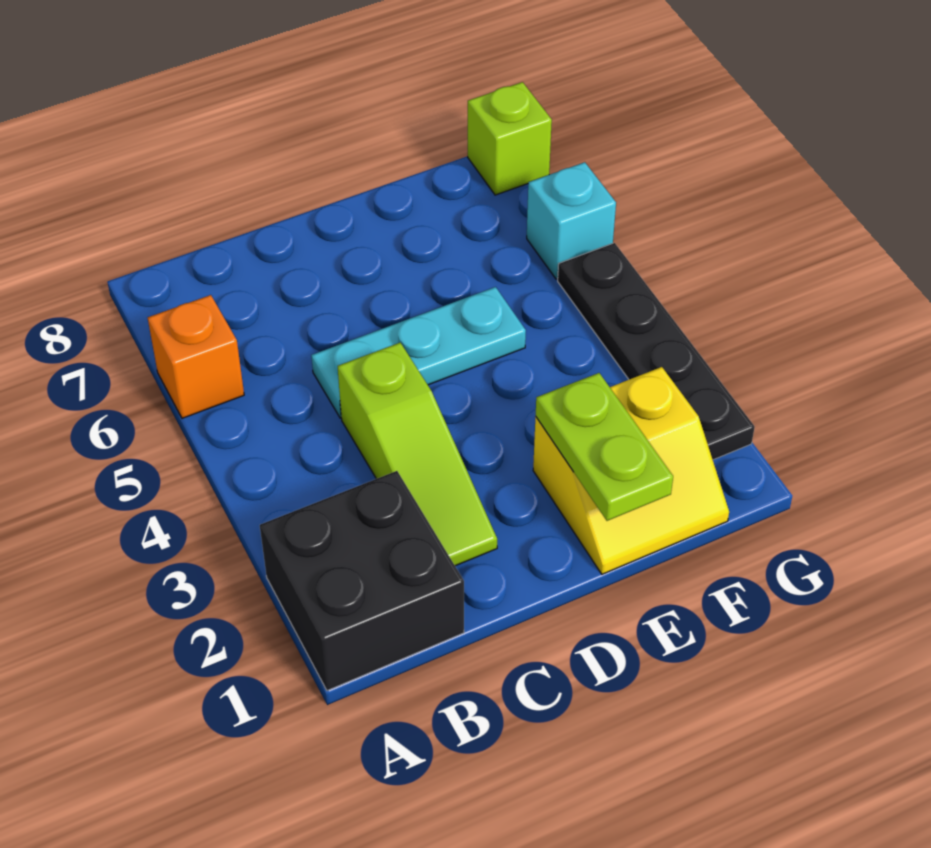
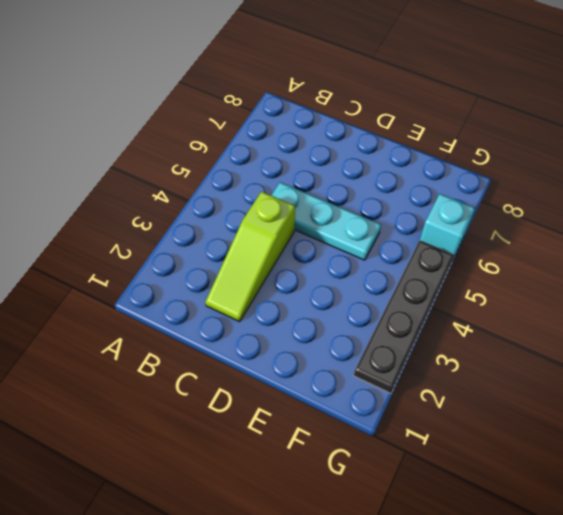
none -> black brick A1:B2 level 1
none -> orange brick A6 level 1

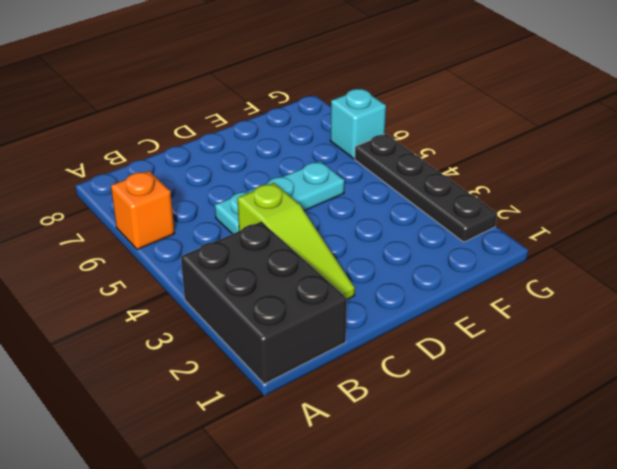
black brick A1:B3 level 1 -> black brick A1:B2 level 1
none -> yellow slope E1:F2 level 1 top 2
none -> lime brick G8 level 1

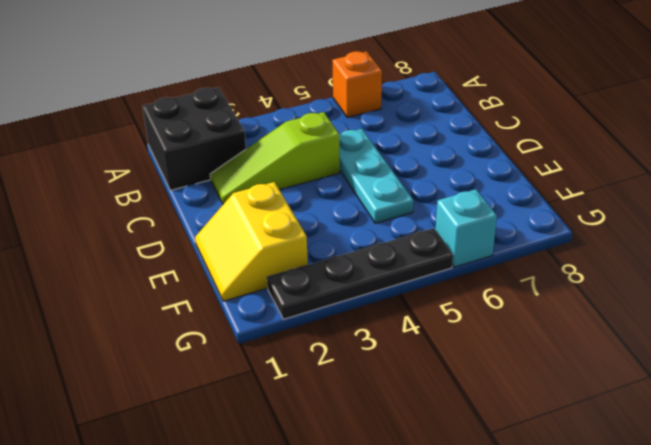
none -> lime brick G8 level 1
none -> lime plate E1:E2 level 2

